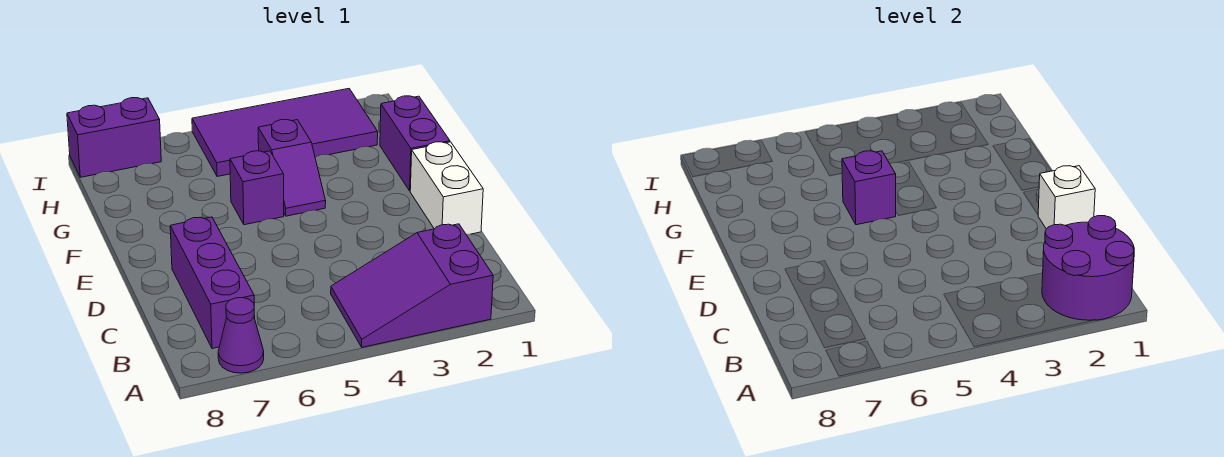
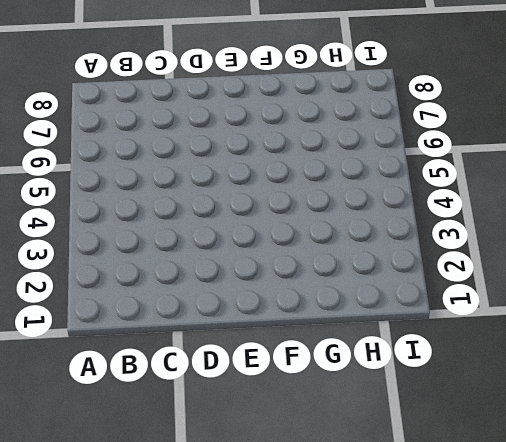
none -> purple slope A2:B4 level 1 top 2
none -> purple cone A7 level 1
none -> purple brick B7:D7 level 1

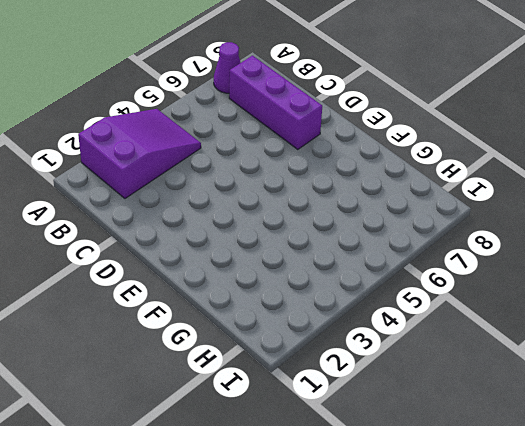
none -> white brick D1:E1 level 1
none -> purple brick F1:G1 level 1
none -> purple slope F4:G4 level 1 top G

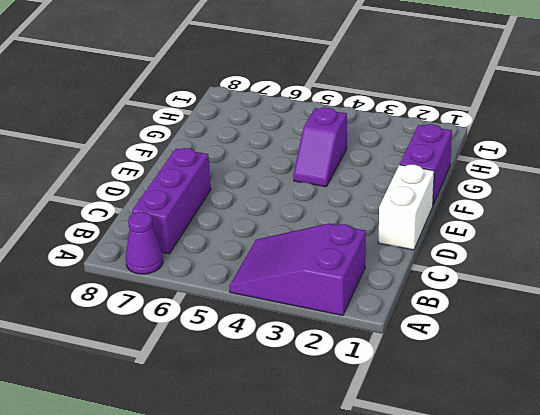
none -> purple brick F5 level 1
none -> purple tile H2:I5 level 1
none -> purple brick I7:I8 level 1

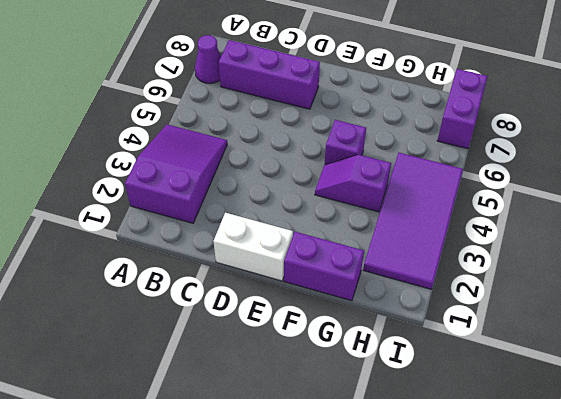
none -> purple round brick A1:B2 level 2
none -> white brick D1 level 2
none -> purple brick F5 level 2

